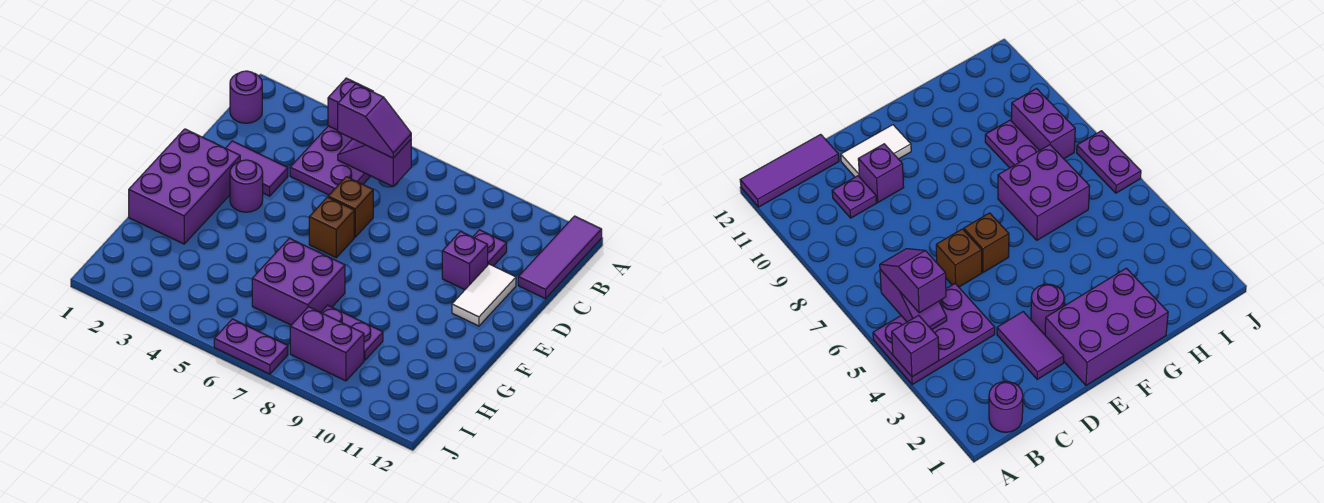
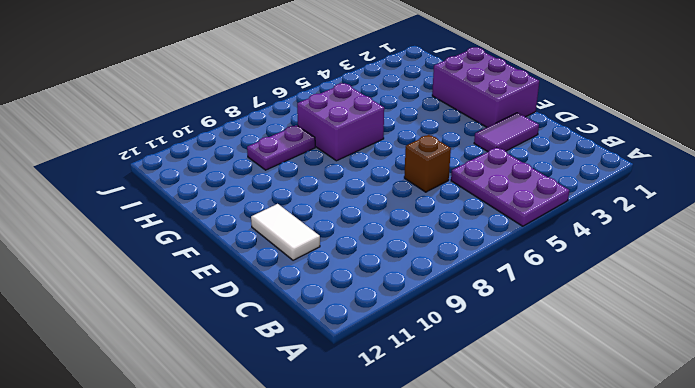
none -> purple tile A12:C12 level 1
none -> purple round brick B1 level 1
none -> purple plate C10 level 1

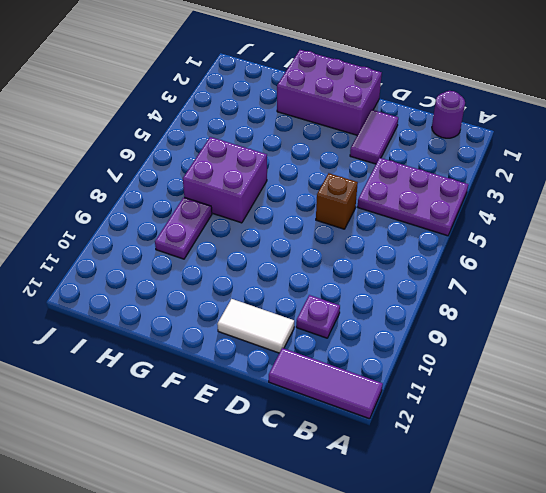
none -> purple brick D10 level 1
none -> purple round brick E3 level 1
none -> brown brick E6 level 1

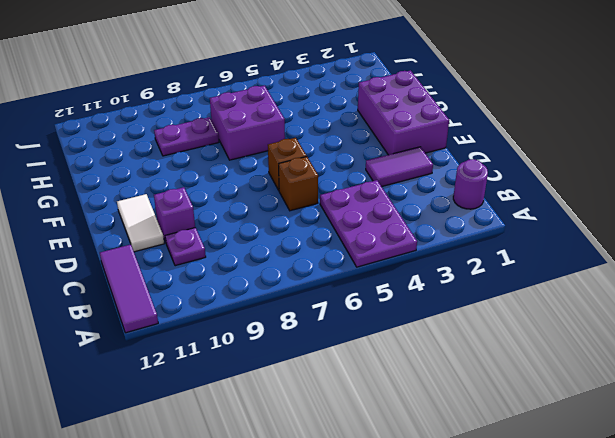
none -> purple round brick E3 level 1
none -> purple brick I8:I9 level 1
none -> purple plate J6:J7 level 1

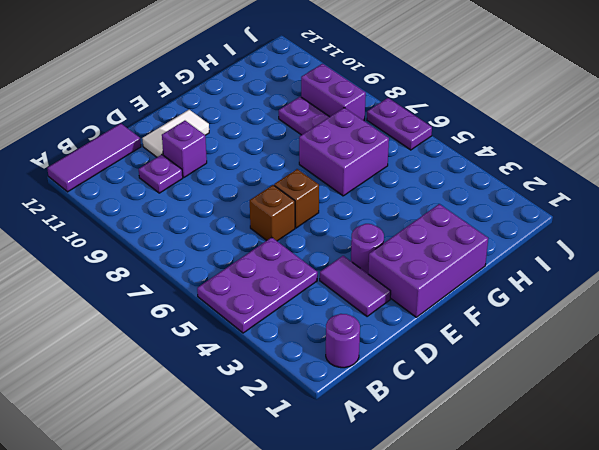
none -> purple brick A4 level 2
none -> purple slope B5:B6 level 2 top 6
none -> purple slope B5:B6 level 3 top 5

